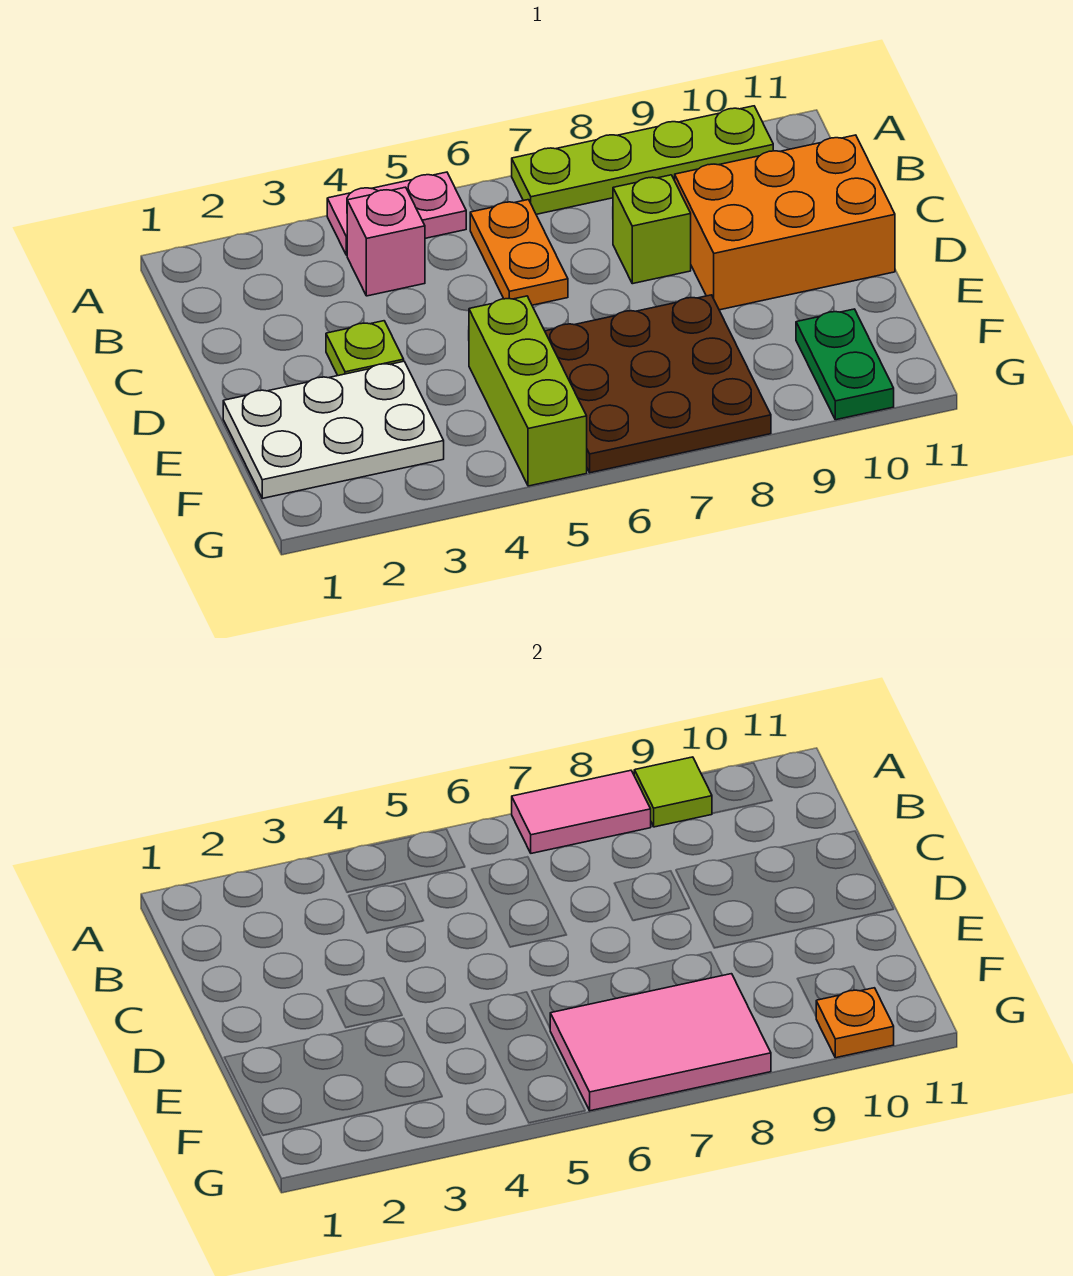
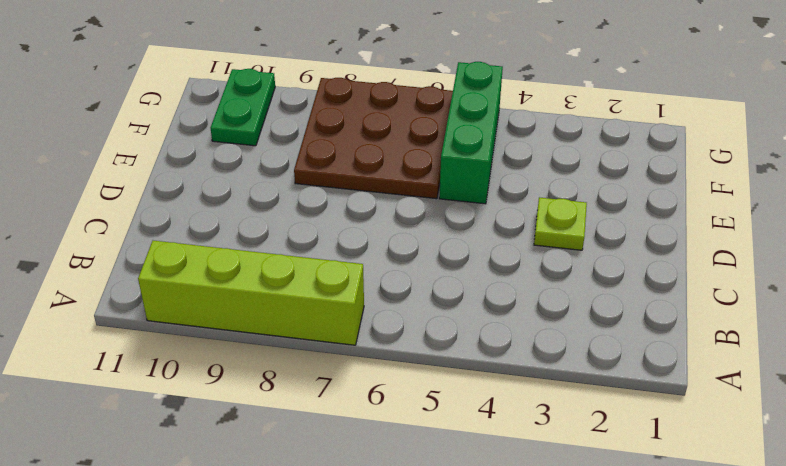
lime brick A7:A10 level 1 -> lime plate A7:A10 level 1
green brick E5:G5 level 1 -> lime brick E5:G5 level 1
none -> pink plate A4:A5 level 1
none -> pink brick B4 level 1
none -> orange plate B6:C6 level 1

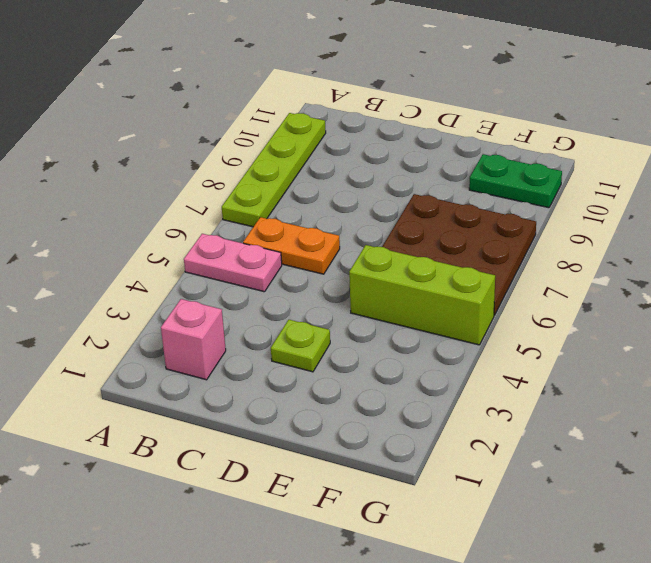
pink plate A5:B5 level 1 -> pink plate A4:A5 level 1
pink brick B2 level 1 -> pink brick B4 level 1
none -> lime brick C8 level 1
none -> orange brick C9:D11 level 1
none -> white plate E1:F3 level 1

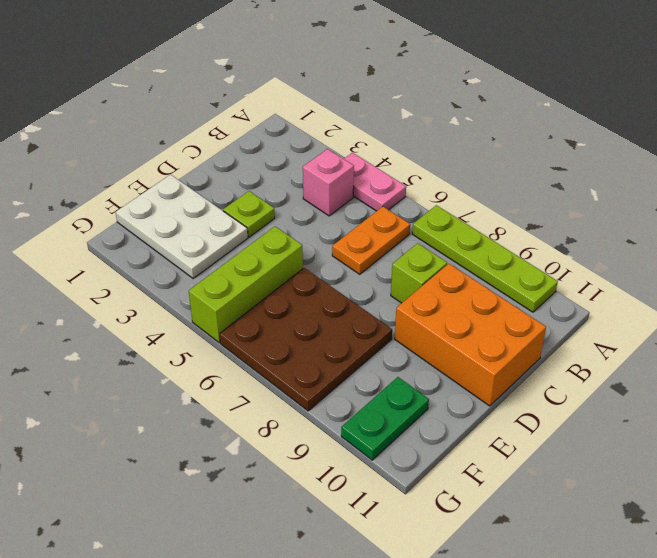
none -> pink tile A7:A8 level 2
none -> lime tile A9 level 2
none -> pink tile F6:G8 level 2

